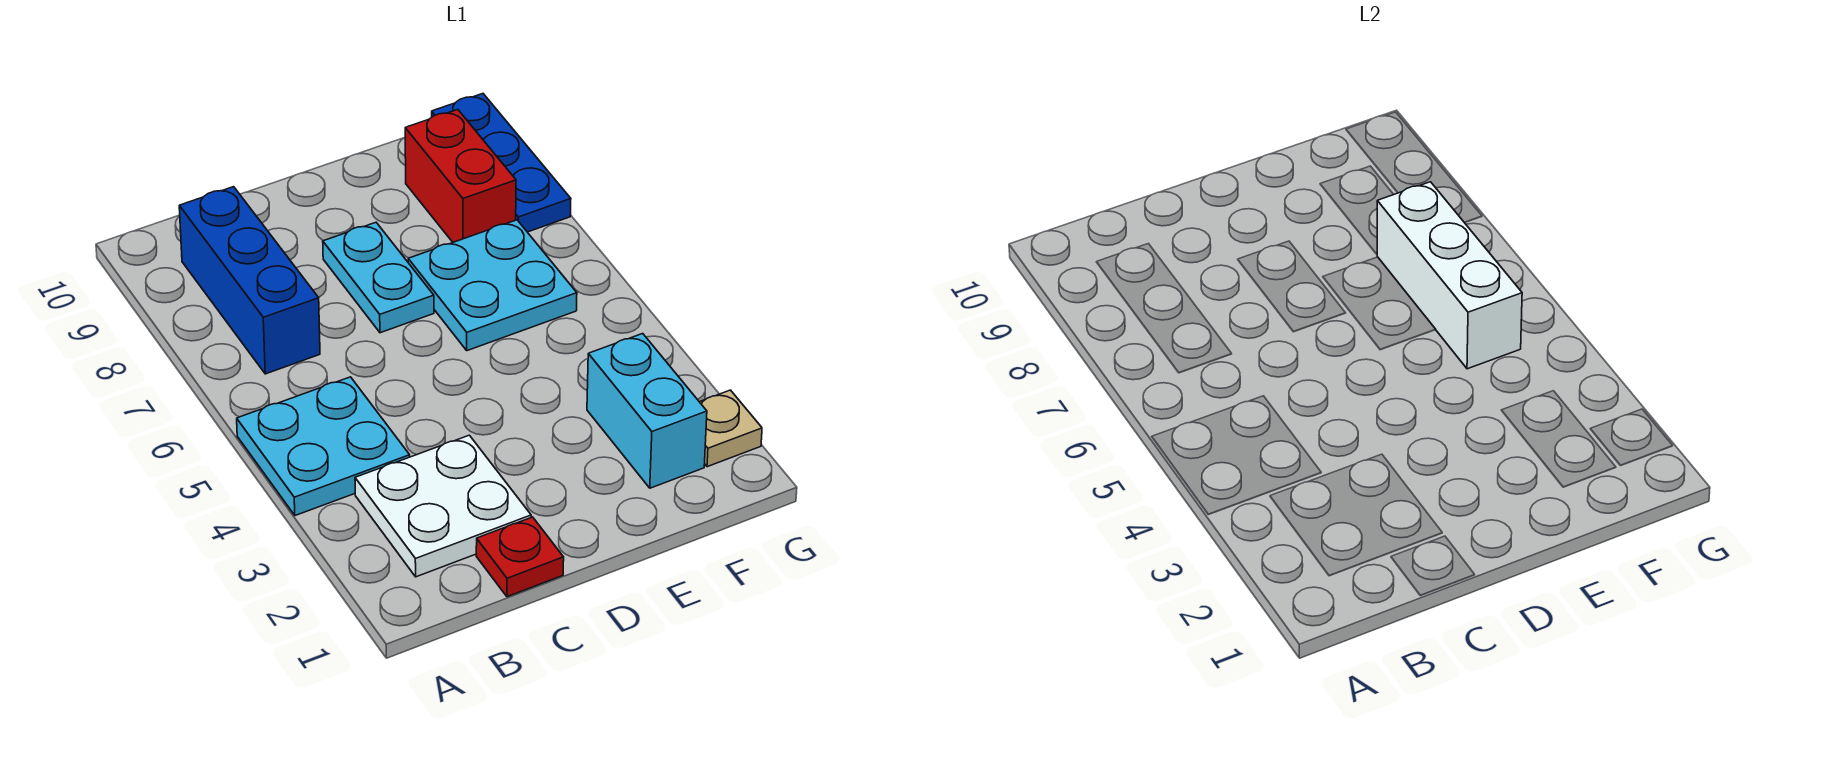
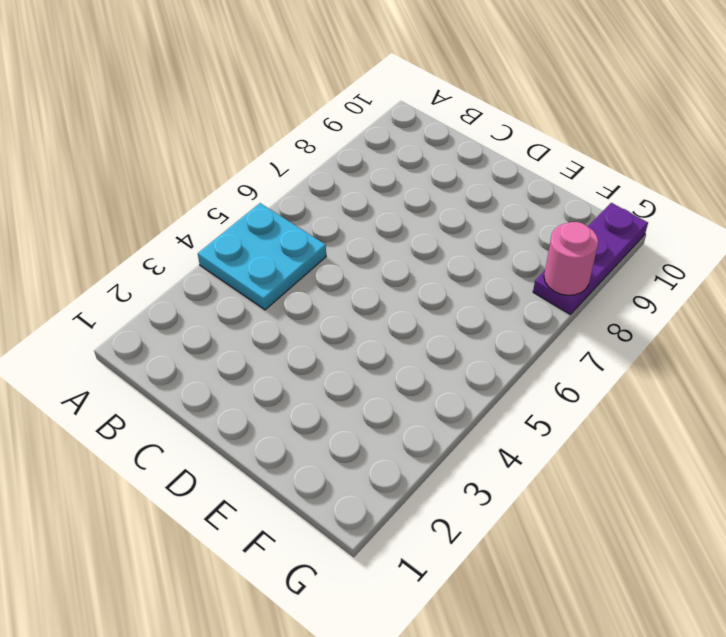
purple plate G8:G10 level 1 -> blue plate G8:G10 level 1
pink round brick G8 level 2 -> none
none -> white plate B2:C3 level 1
none -> blue brick B7:B9 level 1

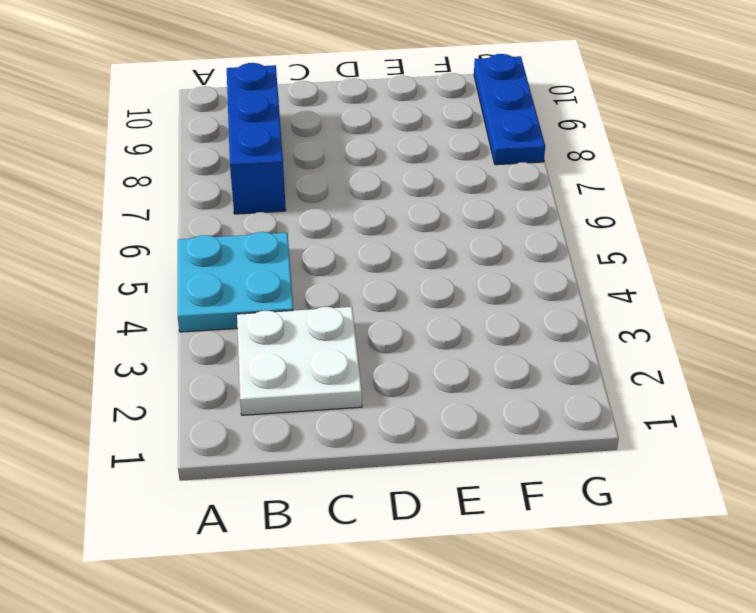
none -> red plate C1 level 1
none -> cyan plate D7:D8 level 1

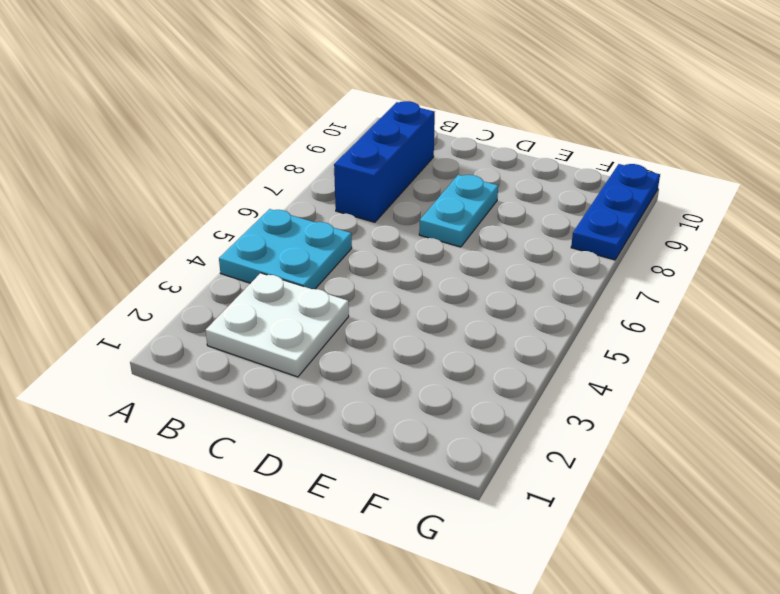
none -> red plate C1 level 1
none -> cyan plate E6:F7 level 1

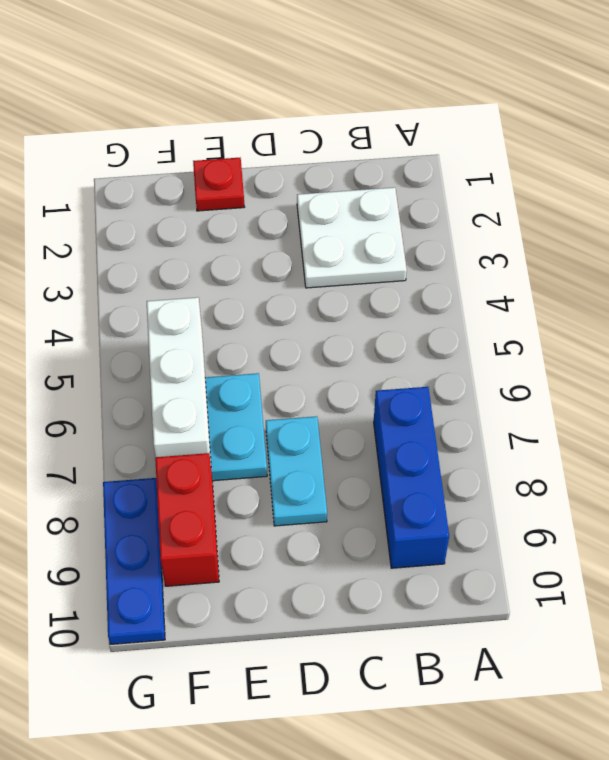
red plate E1 level 1 -> red plate C1 level 1
none -> cyan plate A4:B5 level 1
none -> cyan brick F2:F3 level 1

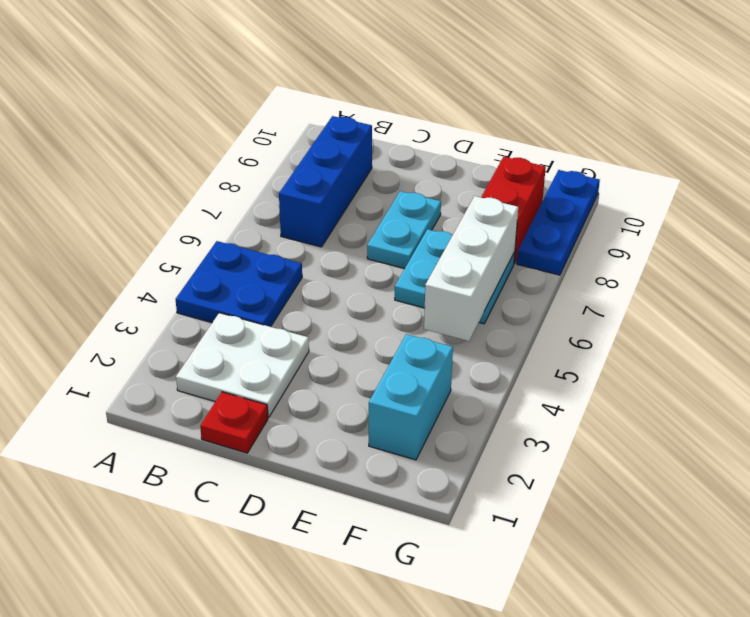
blue plate A4:B5 level 1 -> cyan plate A4:B5 level 1
none -> tan plate G2 level 1

